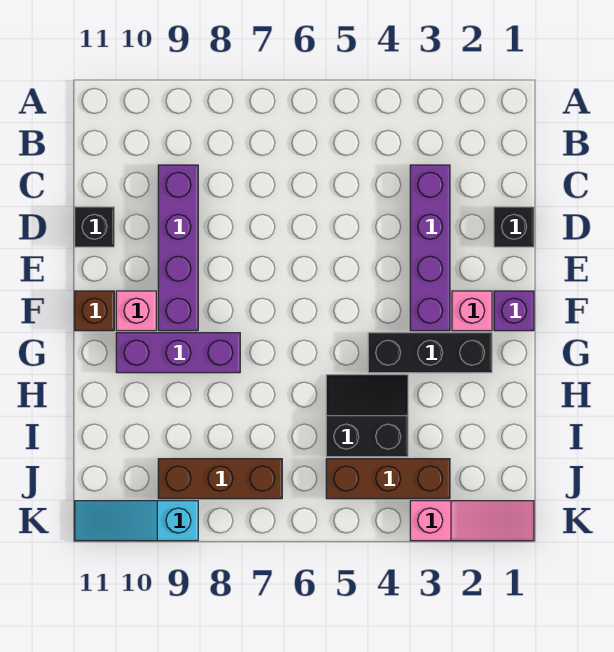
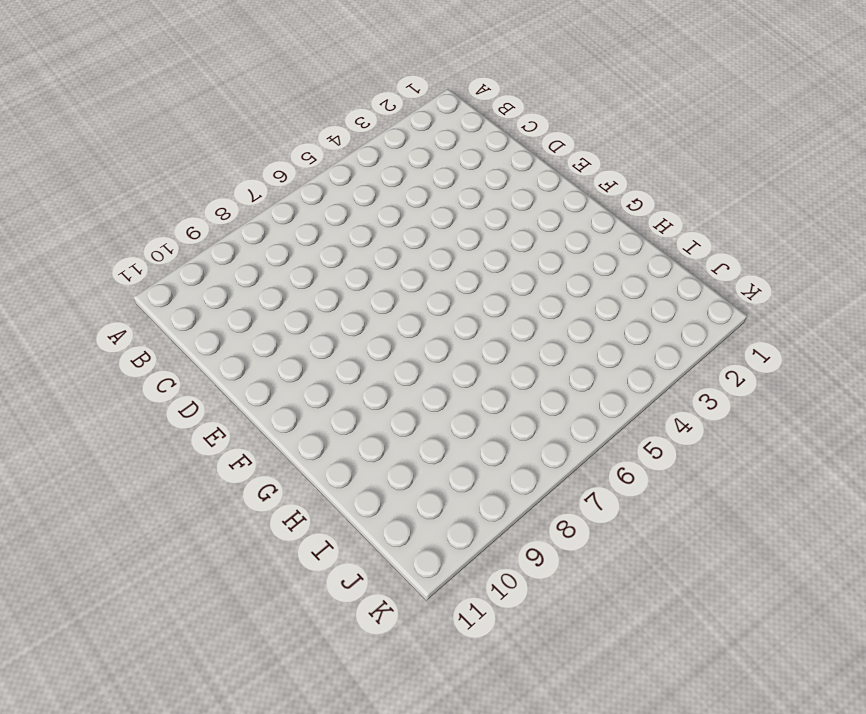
none -> purple brick C3:F3 level 1
none -> purple brick C9:F9 level 1
none -> black brick D1 level 1

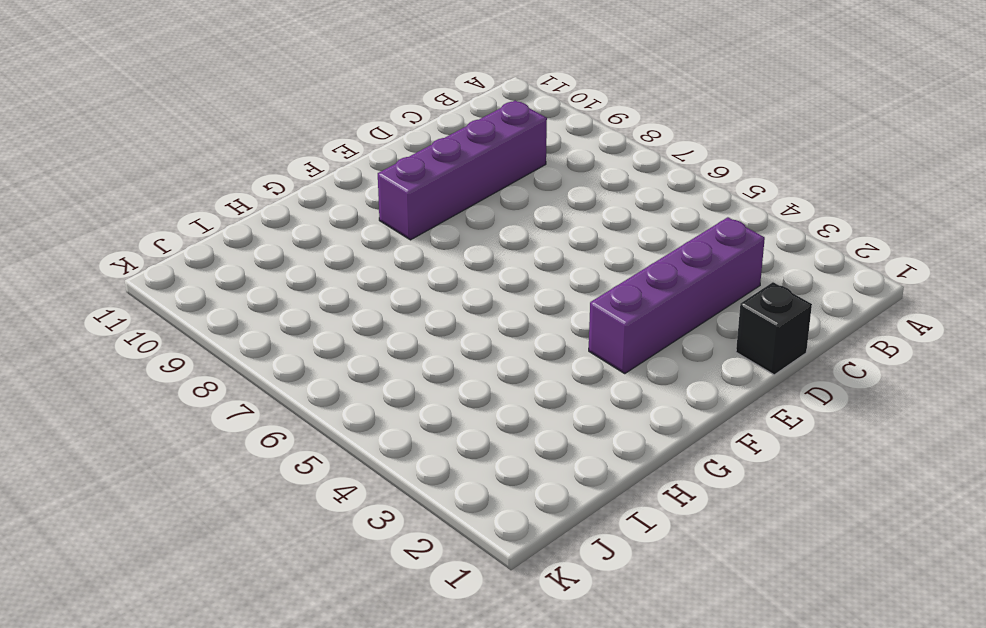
none -> black brick D11 level 1
none -> purple brick F1 level 1
none -> pink brick F2 level 1

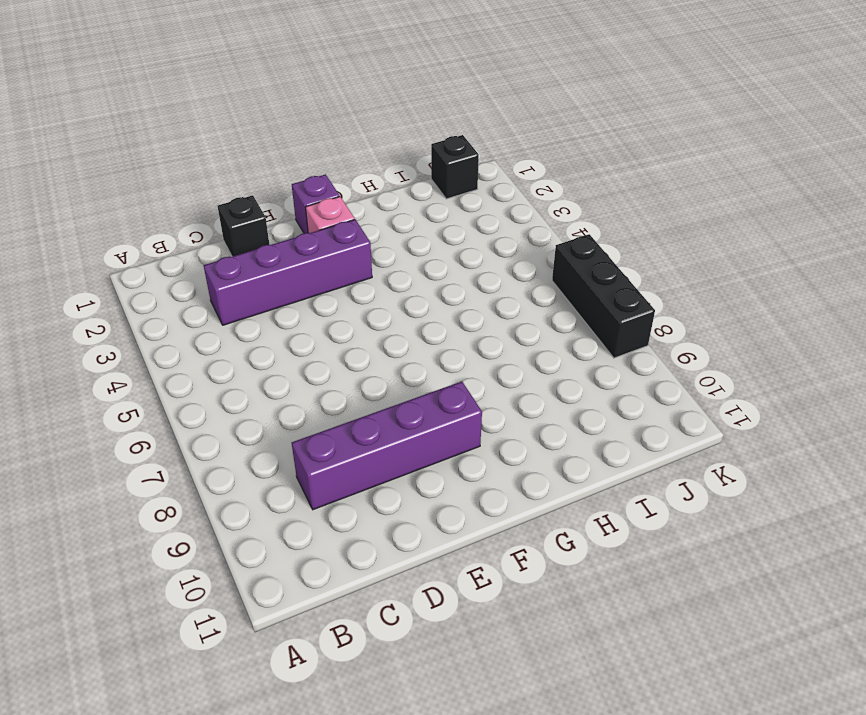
black brick J1 level 1 -> black brick D11 level 1
black brick K6:K8 level 1 -> black brick G2:G4 level 1
none -> pink brick F10 level 1
none -> brown brick F11 level 1
none -> purple brick G8:G10 level 1

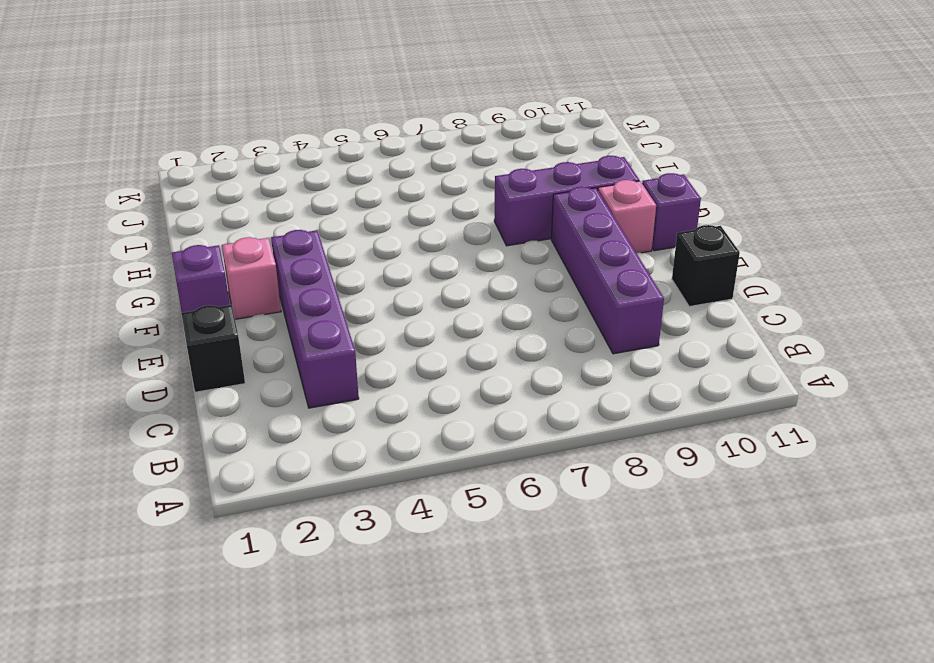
purple brick F11 level 1 -> brown brick F11 level 1
none -> black brick G2:G4 level 1
none -> black slope H4:I5 level 1 top I
none -> brown brick J3:J5 level 1

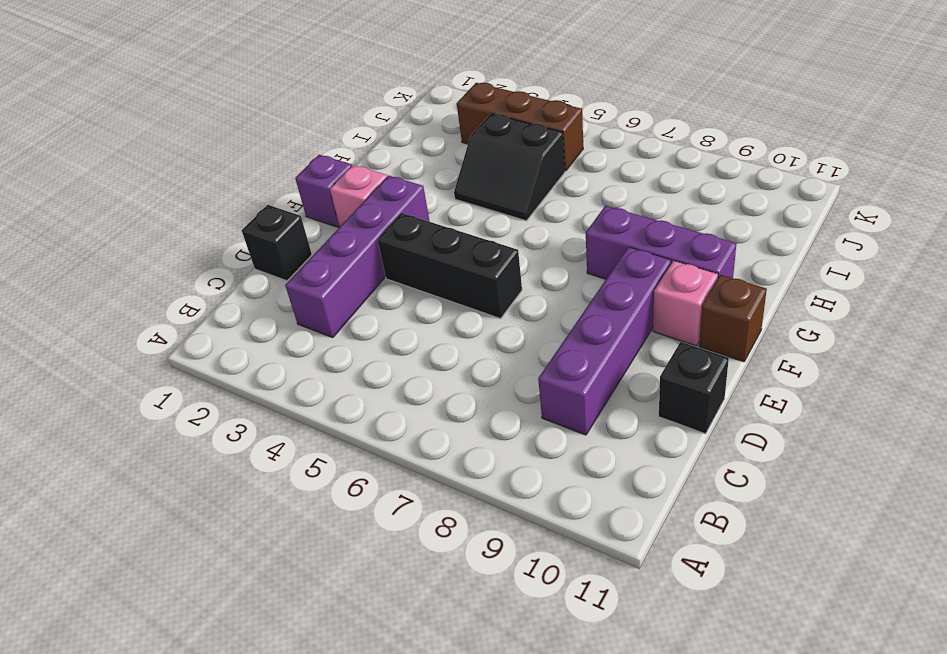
black brick E4:E6 level 1 -> black brick G2:G4 level 1
none -> brown brick J7:J9 level 1
none -> pink slope K1:K3 level 1 top 3
none -> cyan slope K9:K11 level 1 top 9

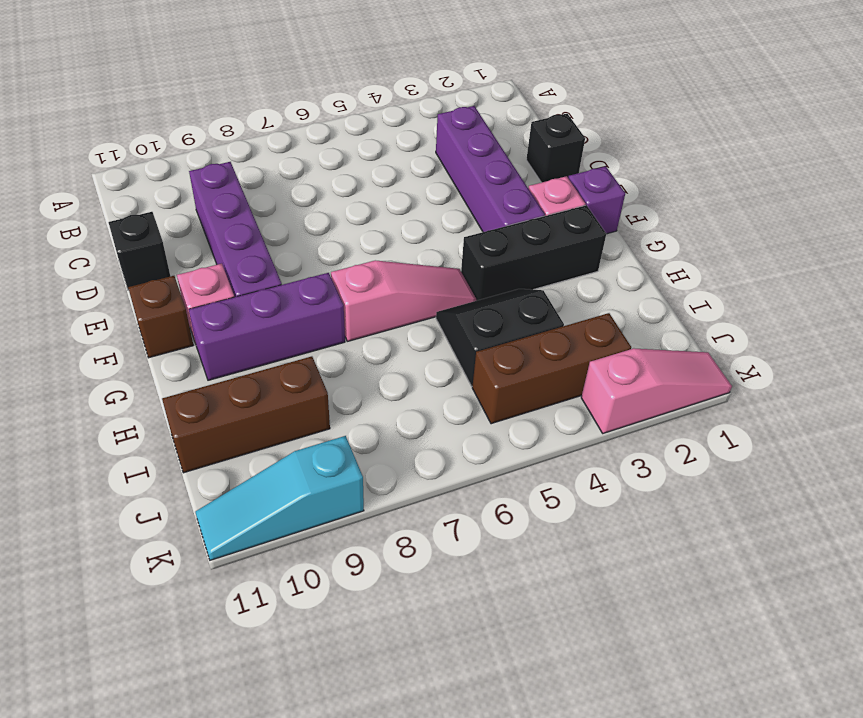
pink slope G5:G7 level 1 top 7 -> none
brown brick I9:I11 level 1 -> brown brick J7:J9 level 1

